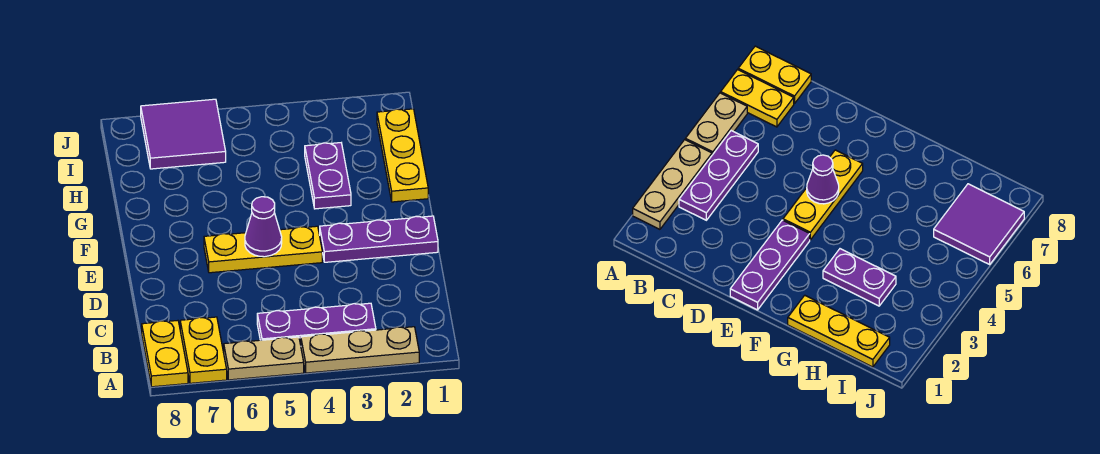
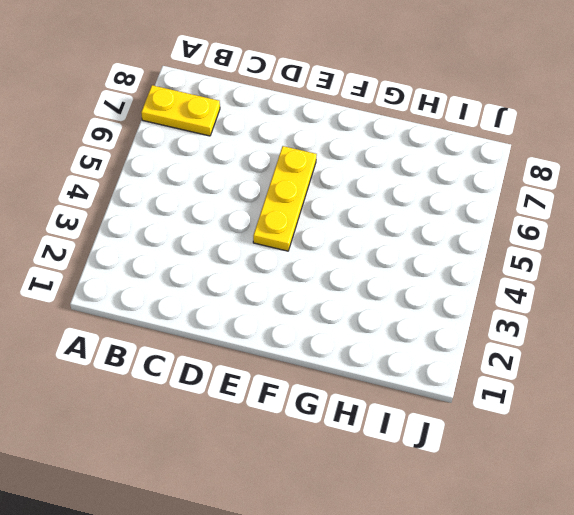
none -> tan plate A2:A4 level 1
none -> tan plate A5:A6 level 1

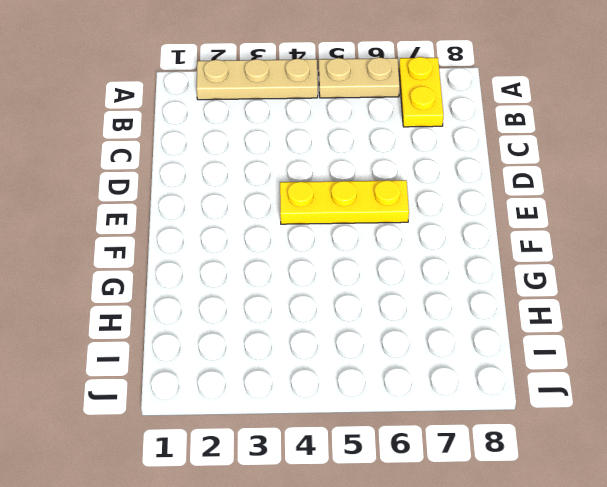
none -> yellow plate A8:B8 level 1
none -> purple plate B3:B5 level 1

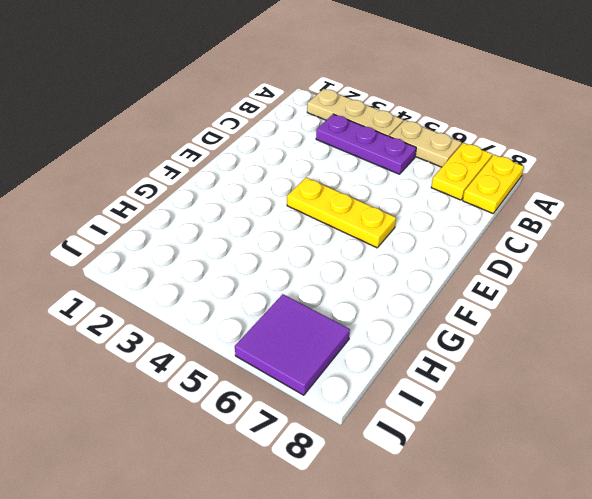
none -> purple plate E1:E3 level 1
none -> yellow plate G1:I1 level 1

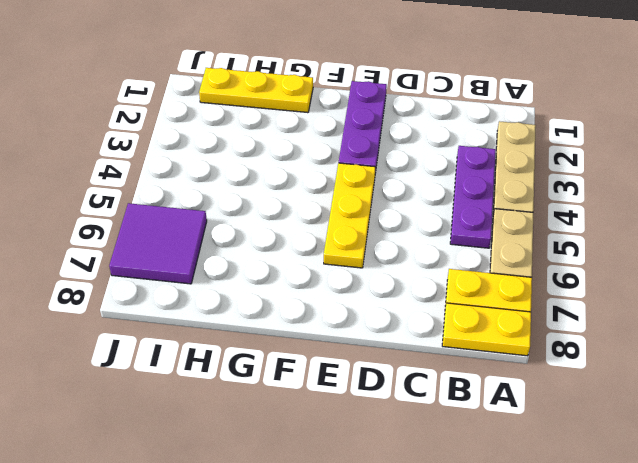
none -> purple plate G3:H3 level 1
none -> purple cone E5 level 2

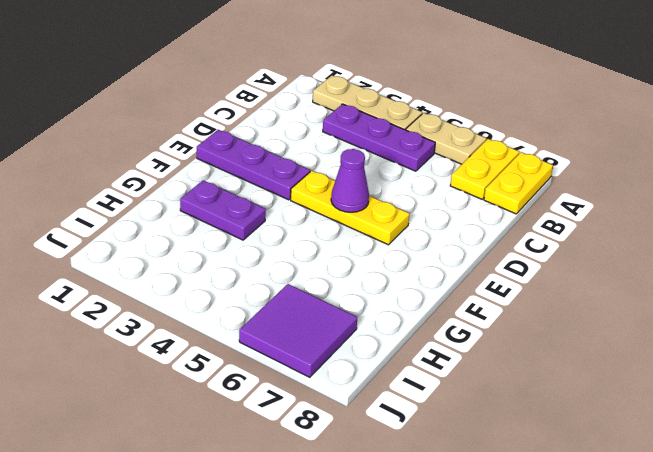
purple plate G2:G3 level 1 -> purple plate G3:H3 level 1
none -> yellow plate G1:I1 level 1

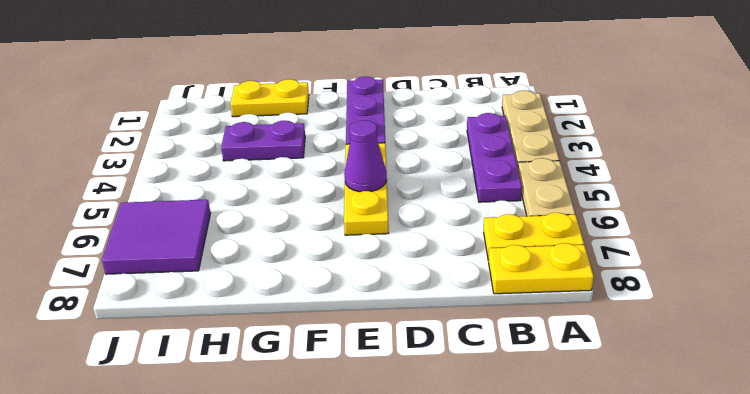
yellow plate G1:H1 level 1 -> yellow plate G1:I1 level 1

